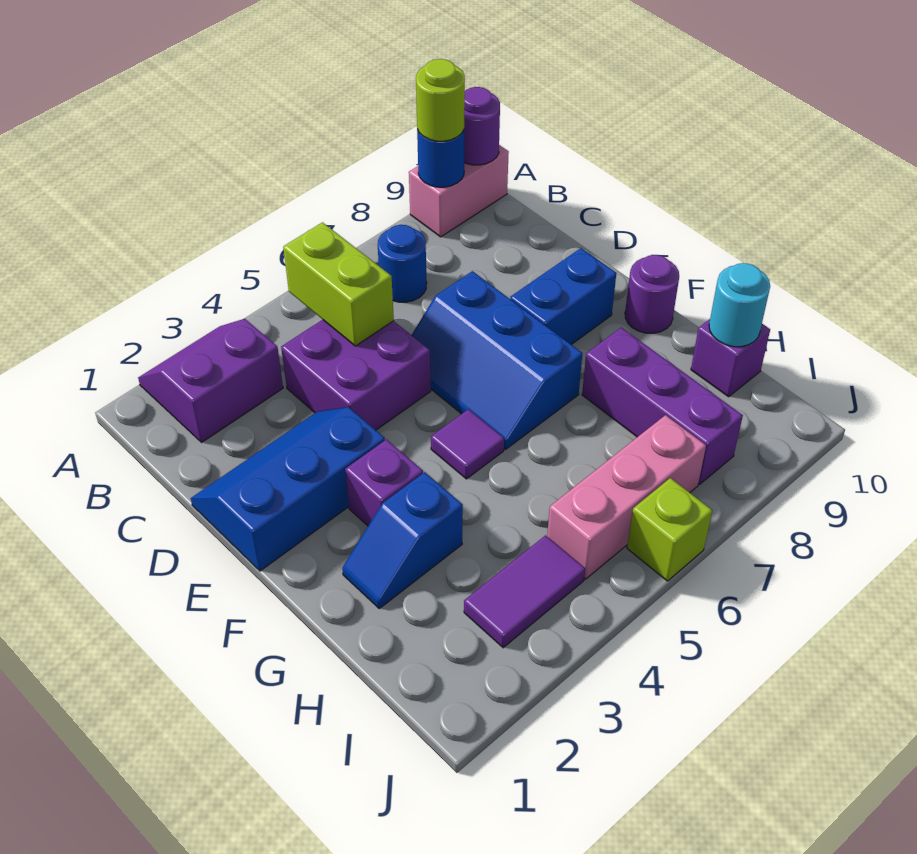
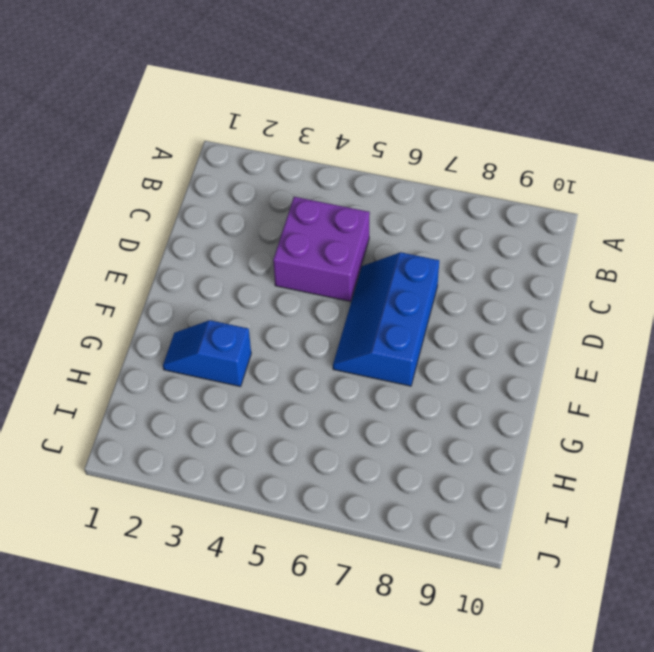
none -> purple slope A2:B3 level 1 top B
none -> pink brick A9:A10 level 1
none -> blue round brick B7 level 1

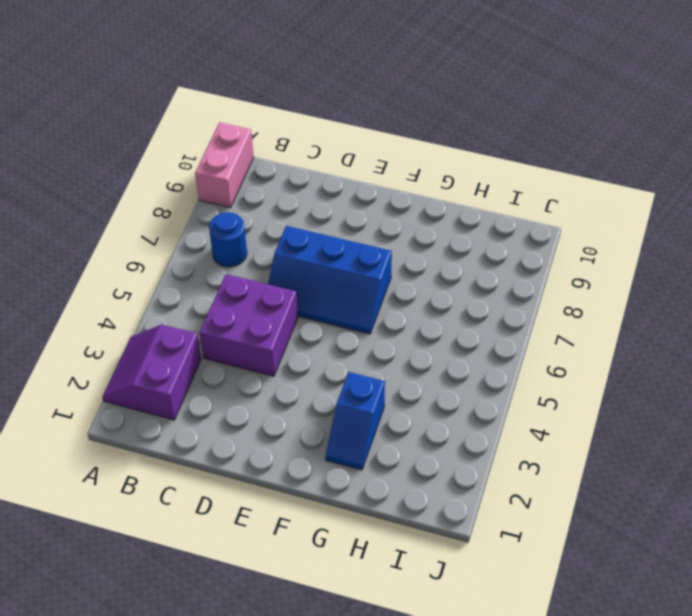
none -> blue slope D1:E3 level 1 top E
none -> blue brick E8:E9 level 1
none -> purple brick F3 level 1

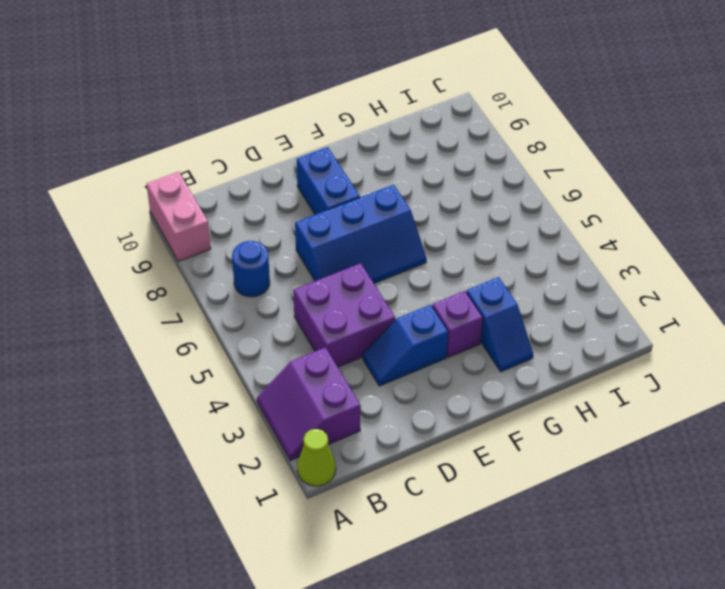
lime cone A1 level 1 -> none
blue slope D3:E3 level 1 top E -> blue slope D1:E3 level 1 top E
none -> purple tile F5 level 1
none -> purple round brick F10 level 1
none -> purple brick G8:I8 level 1

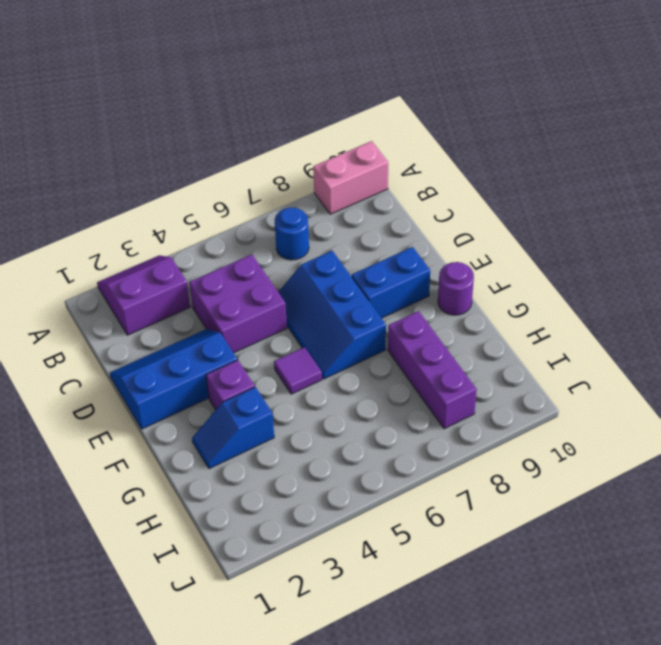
none -> purple brick H10 level 1
none -> purple tile I3:I4 level 1
none -> pink brick I5:I7 level 1

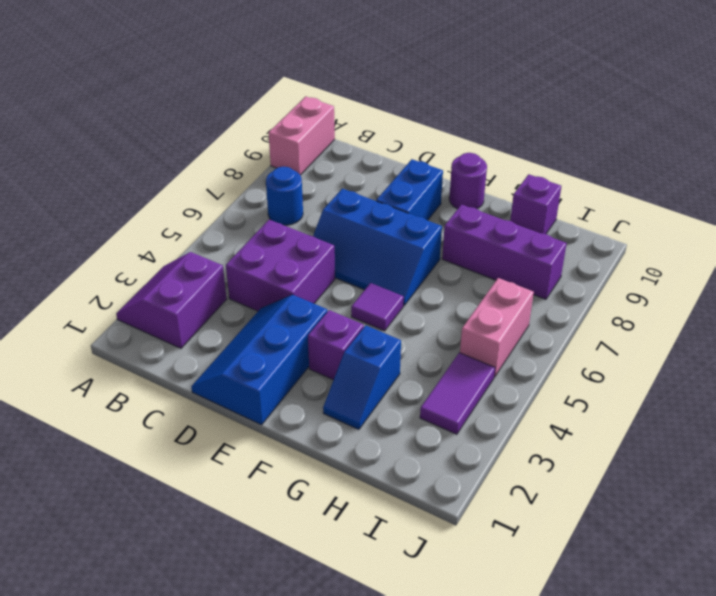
pink brick I5:I6 level 1 -> pink brick I5:I7 level 1
none -> lime brick J6 level 1
none -> blue round brick A9 level 2
none -> purple round brick A10 level 2

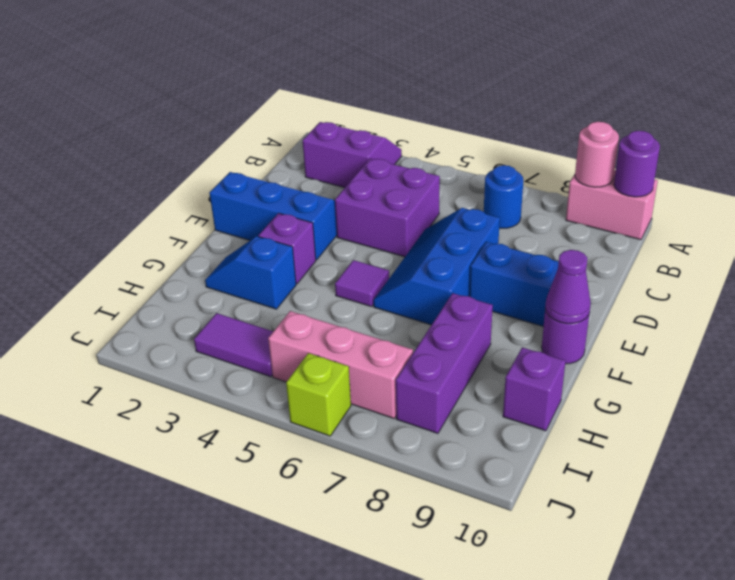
pink round brick A9 level 2 -> blue round brick A9 level 2
purple cone F10 level 2 -> none
none -> lime brick B5:C5 level 2
none -> cyan round brick H10 level 2
none -> lime round brick A9 level 3

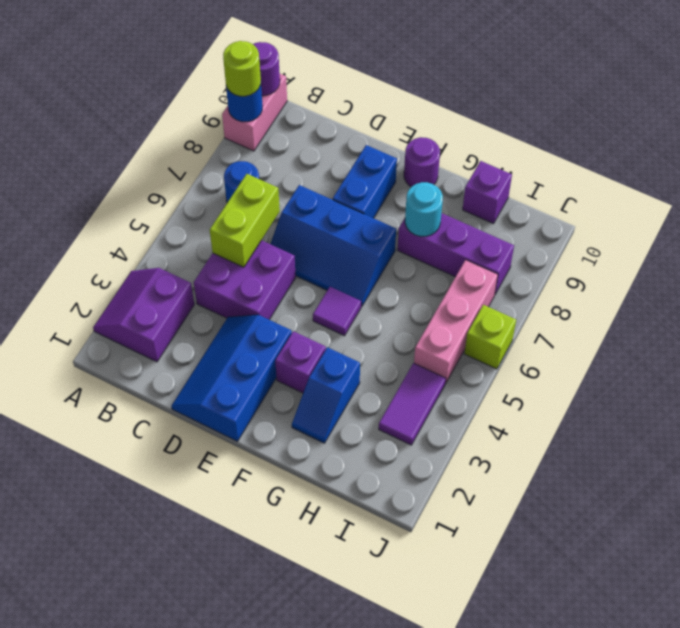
lime brick C5:C6 level 2 -> lime brick B5:C5 level 2
cyan round brick G8 level 2 -> cyan round brick H10 level 2

